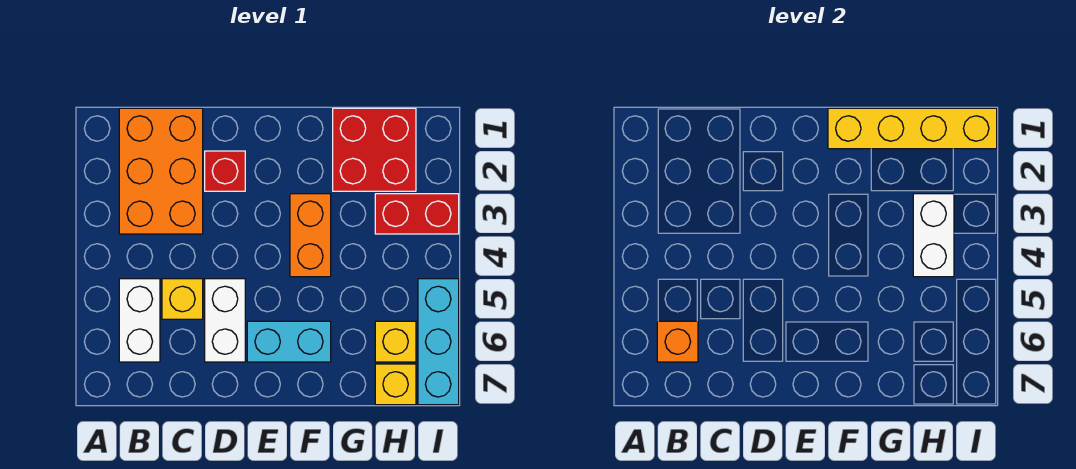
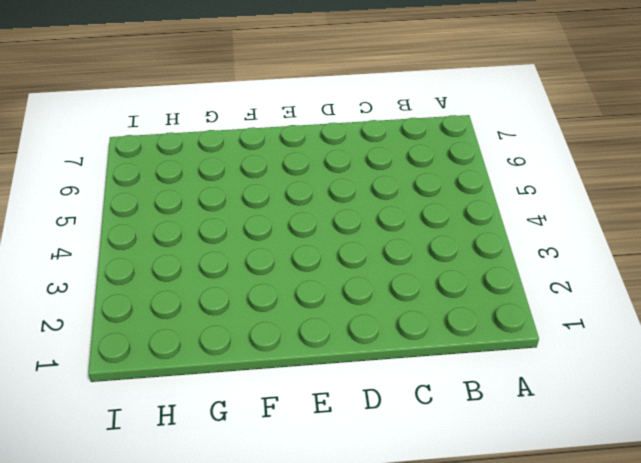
none -> orange brick B1:C3 level 1
none -> white brick B5:B6 level 1
none -> yellow brick C5 level 1

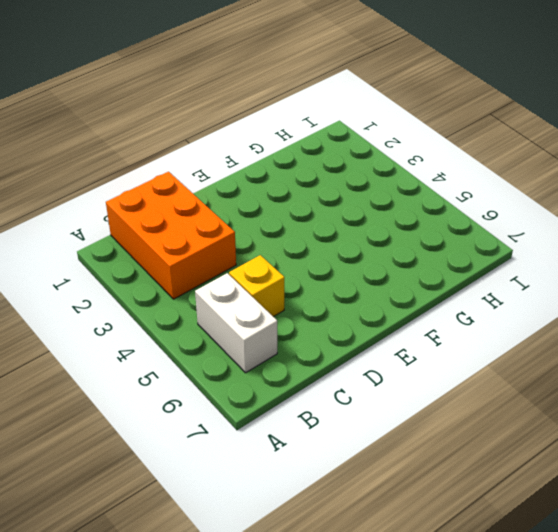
none -> red brick D2 level 1
none -> white brick D5:D6 level 1
none -> cyan brick E6:F6 level 1

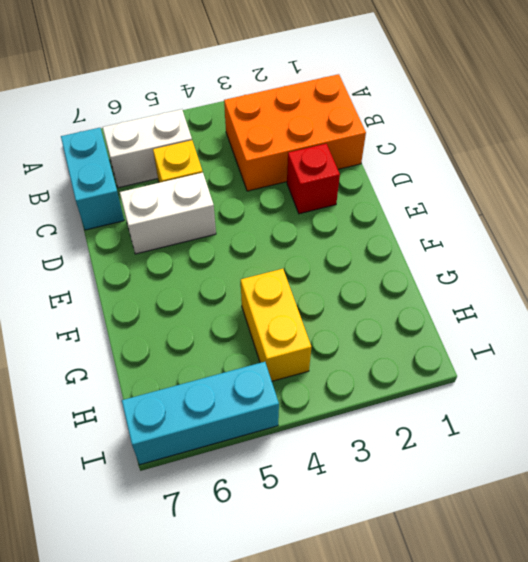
cyan brick B7:C7 level 1 -> cyan brick E6:F6 level 1
yellow brick G4:H4 level 1 -> none
none -> orange brick F3:F4 level 1
none -> red brick G1:H2 level 1
none -> red brick H3:I3 level 1

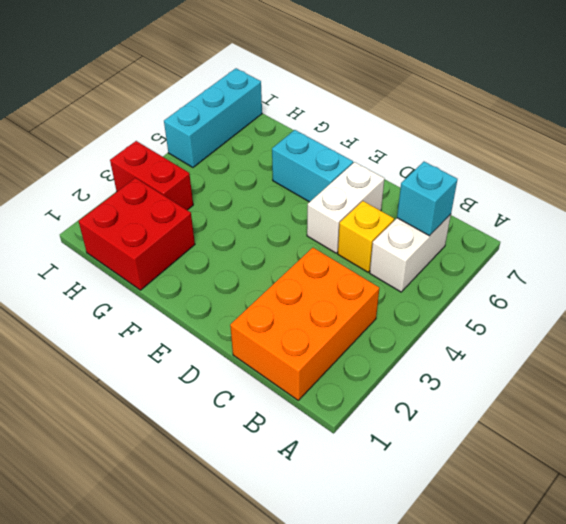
cyan brick B6 level 2 -> orange brick B6 level 2
none -> red brick D2 level 1
none -> orange brick F3:F4 level 1
none -> yellow brick H6 level 1

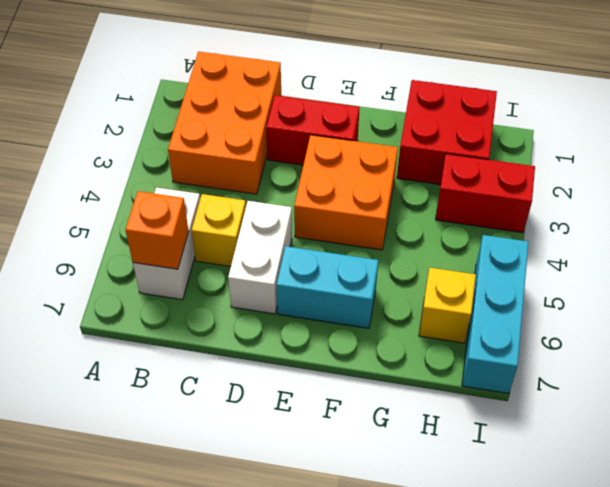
red brick D2:E2 level 1 -> red brick D2 level 1
orange brick E3:F4 level 1 -> orange brick F3:F4 level 1
none -> yellow brick H7 level 1
none -> yellow brick F1:I1 level 2
none -> white brick H3:H4 level 2

